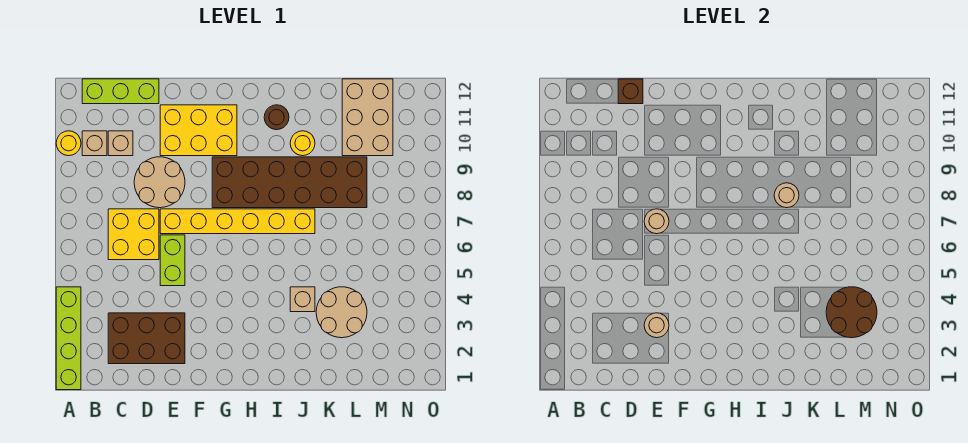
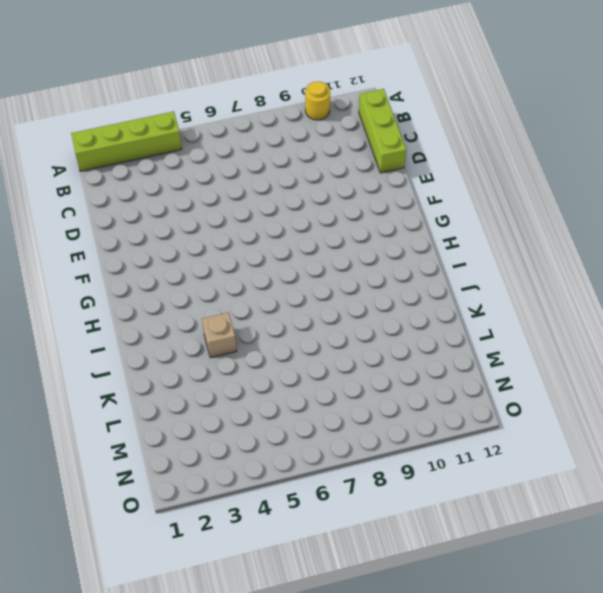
none -> tan brick B10 level 1
none -> brown brick C2:E3 level 1
none -> yellow brick C6:D7 level 1

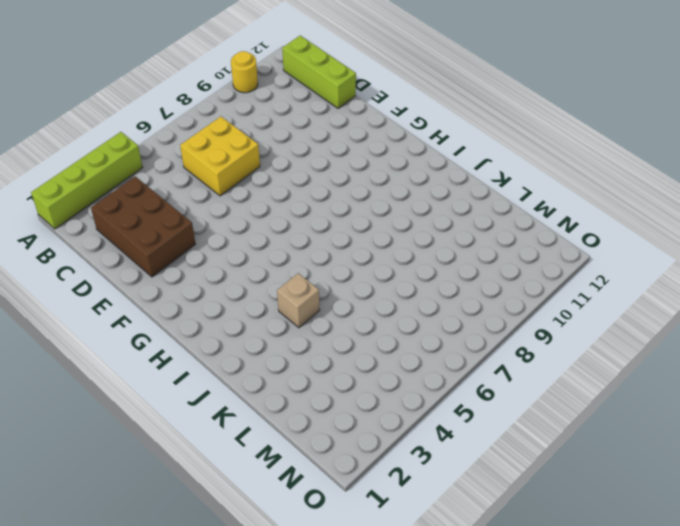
none -> tan brick B10 level 1
none -> tan brick C10 level 1
none -> tan round brick D8:E9 level 1

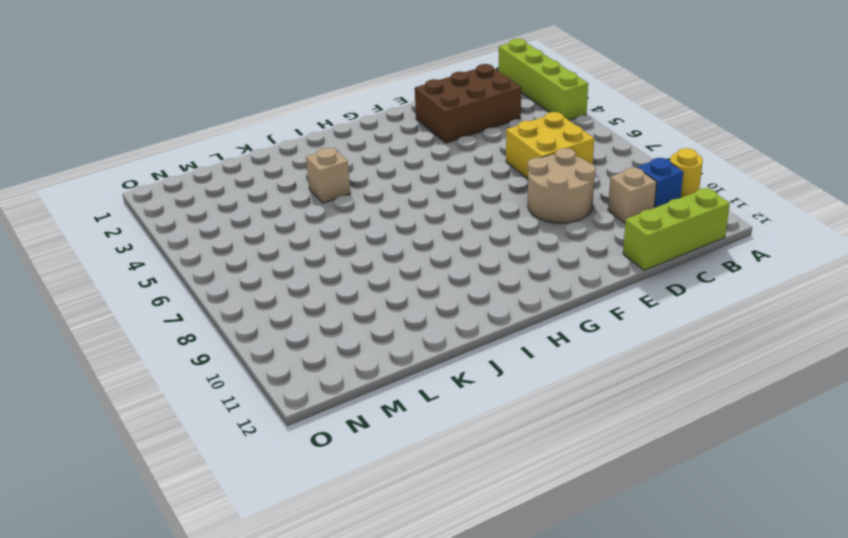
blue brick B10 level 1 -> tan brick B10 level 1
none -> lime brick E5:E6 level 1
none -> yellow brick E7:J7 level 1
none -> yellow brick E10:G11 level 1

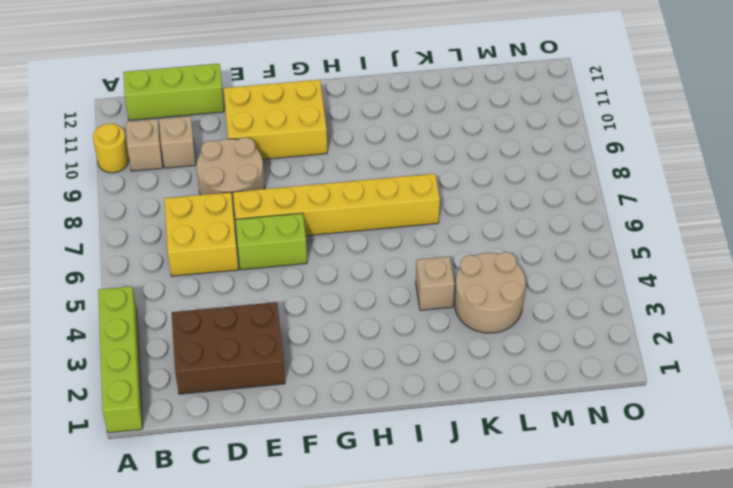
lime brick E6:F6 level 1 -> lime brick E5:E6 level 1
none -> brown brick G8:L9 level 1
none -> brown round brick I11 level 1
none -> yellow round brick J10 level 1

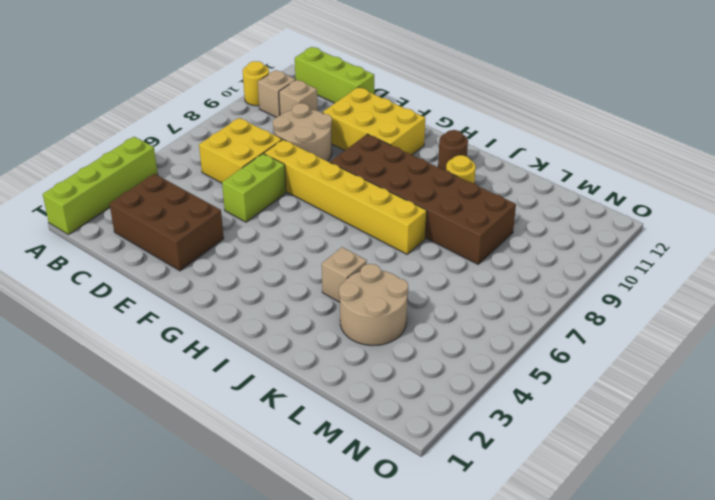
none -> tan brick L10:M12 level 1
none -> brown brick D12 level 2
none -> tan round brick E3 level 2

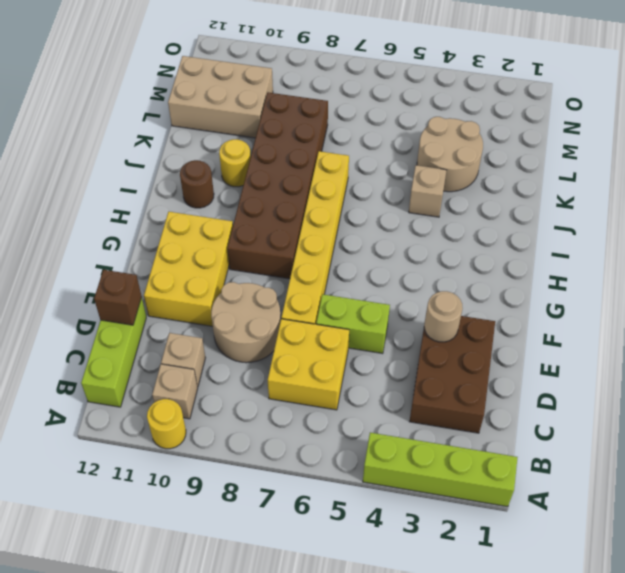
none -> tan round brick E7 level 2
none -> tan round brick J8 level 2
none -> brown round brick L3:M4 level 2

